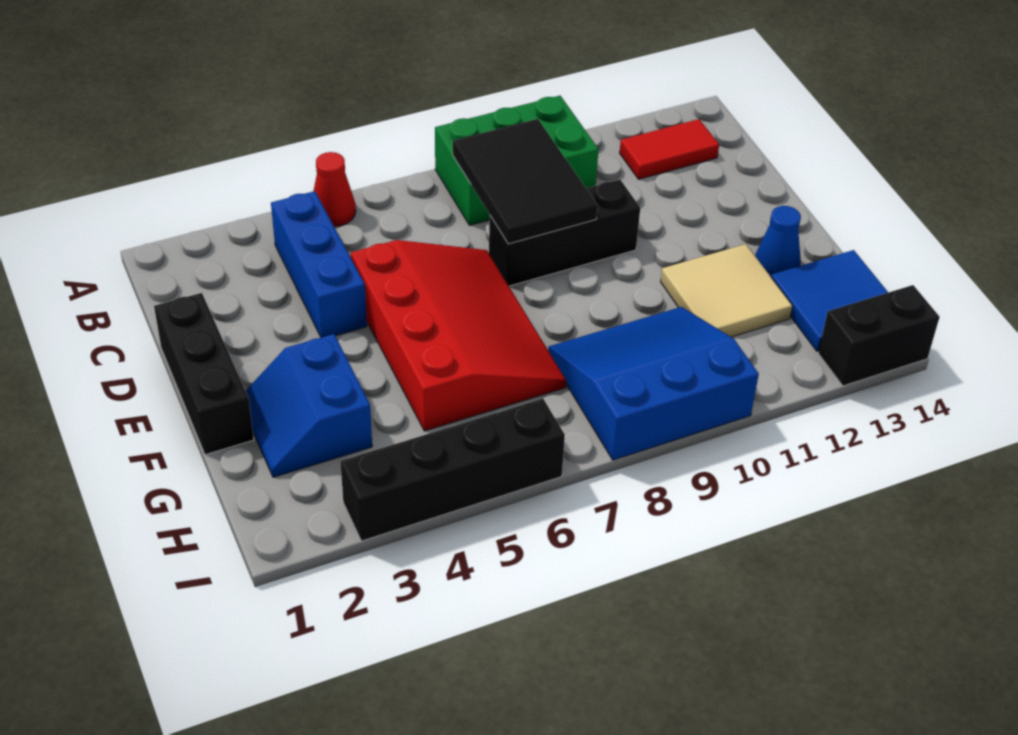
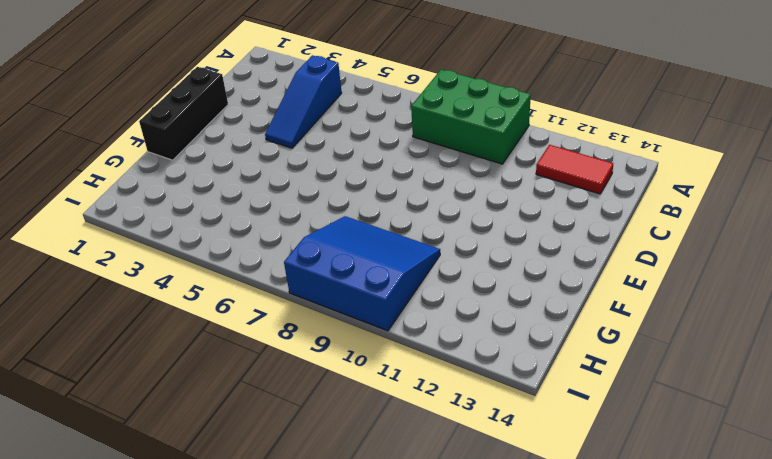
blue slope B4:D4 level 1 top B -> blue brick B4:D4 level 1
none -> red cone A5 level 1
none -> red slope D5:G7 level 1 top 5
none -> black brick D8:D10 level 1

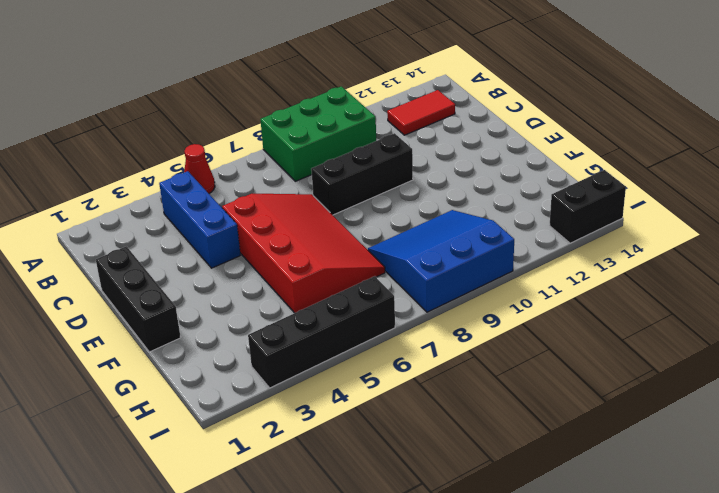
none -> blue slope F2:G3 level 1 top 3
none -> tan tile F11:G12 level 1
none -> blue cone F13 level 1

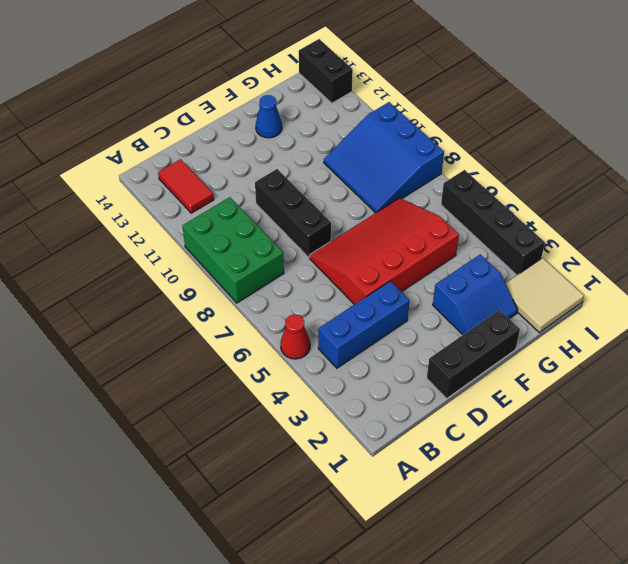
tan tile H1:I2 level 1 -> tan tile F11:G12 level 1
none -> blue tile G13:H14 level 1
none -> black tile B8:D9 level 2

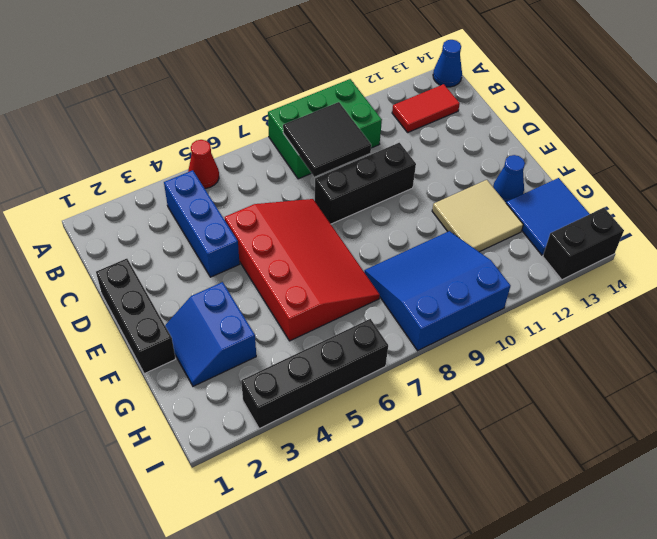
blue cone A14 level 1 -> none
black tile B8:C9 level 2 -> black tile B8:D9 level 2

